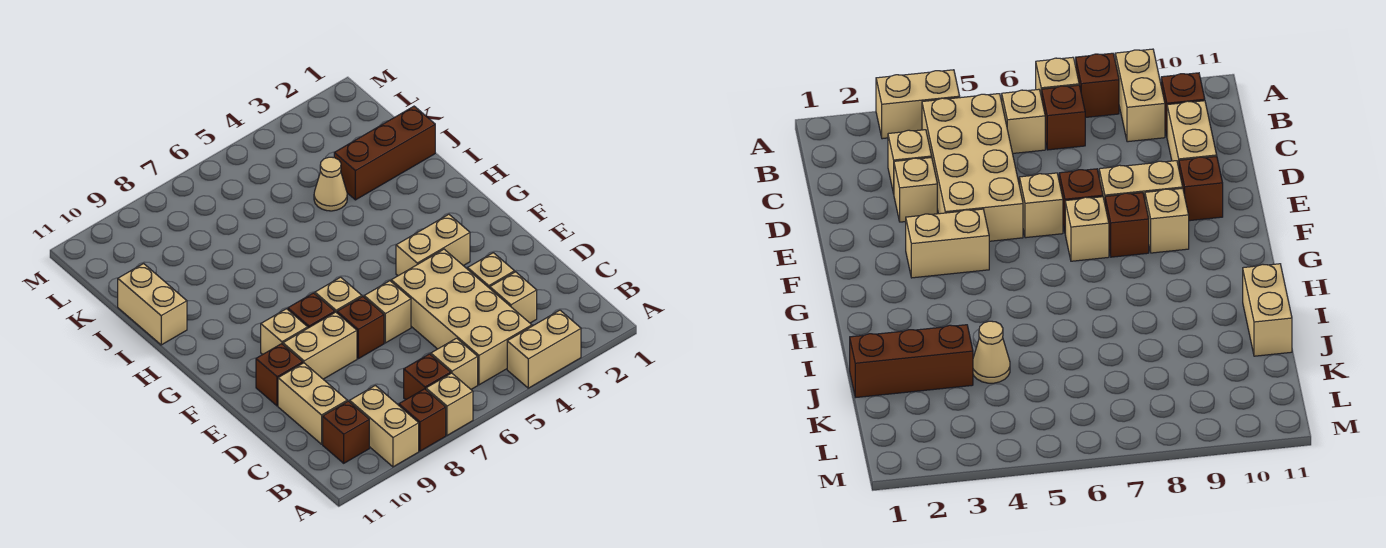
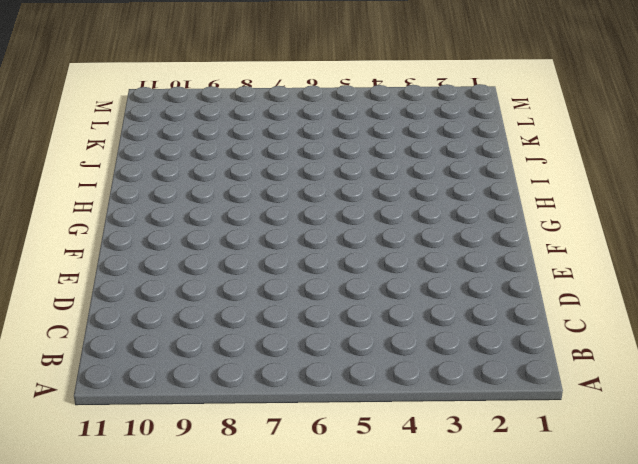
none -> tan brick A3:A4 level 1
none -> tan brick A7 level 1
none -> brown brick A8 level 1

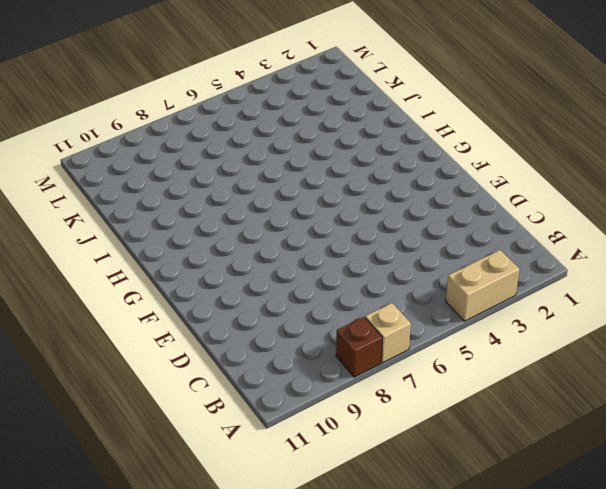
none -> tan brick A9:B9 level 1
none -> tan brick B4:E5 level 1
none -> tan brick B6 level 1

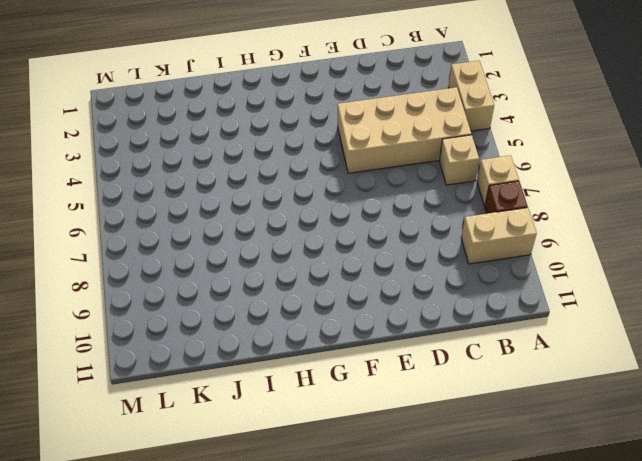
none -> brown brick B7 level 1
none -> brown brick B10 level 1
none -> tan brick C3 level 1

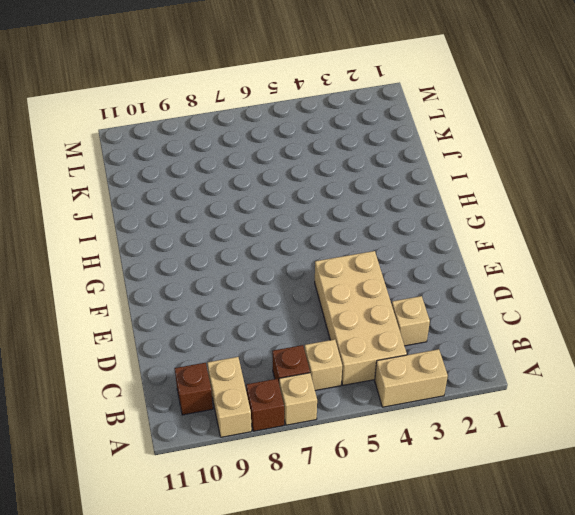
none -> tan brick C10:D10 level 1
none -> tan brick D3 level 1
none -> tan brick E6 level 1

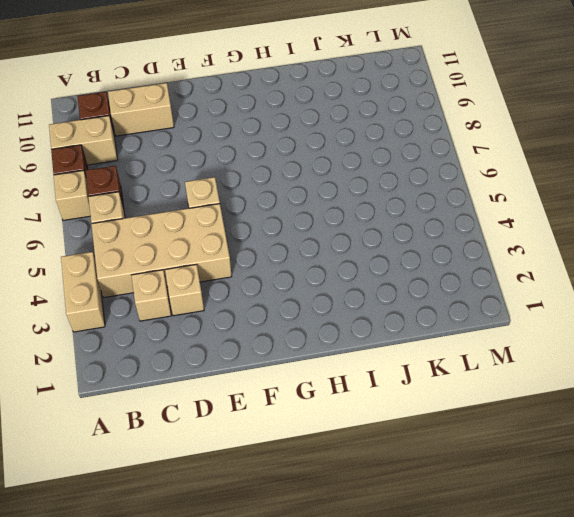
none -> brown brick E7 level 1
none -> tan brick E8:E9 level 1
none -> brown brick E10 level 1

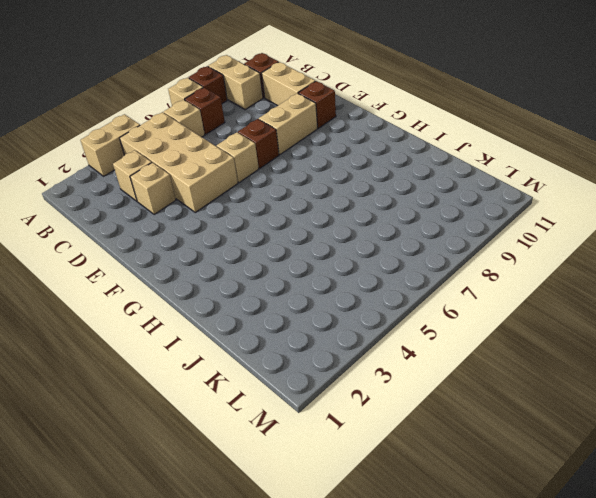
none -> tan brick F3:F4 level 1
none -> tan brick F7 level 1
none -> brown brick F8 level 1

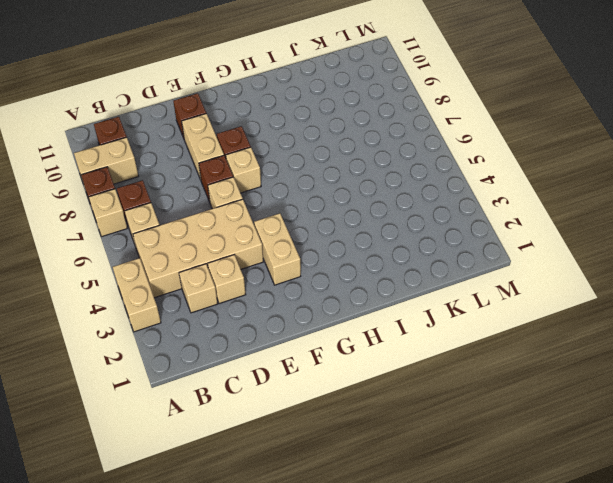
none -> tan brick C10:D10 level 1
none -> tan brick F9 level 1
none -> tan brick I11:J11 level 1

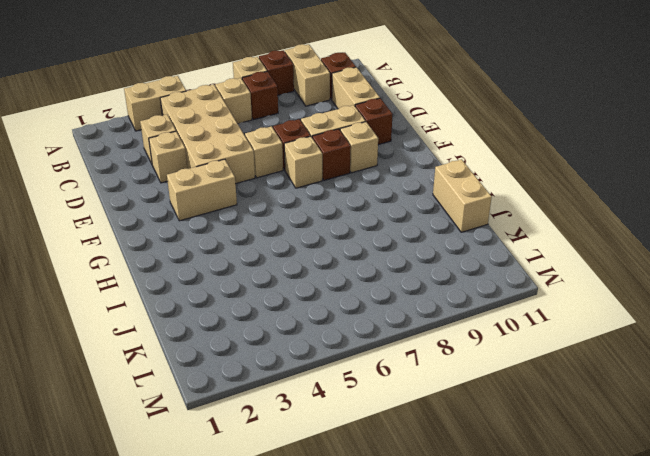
none -> brown brick J1:J3 level 1
none -> tan cone J4 level 1

